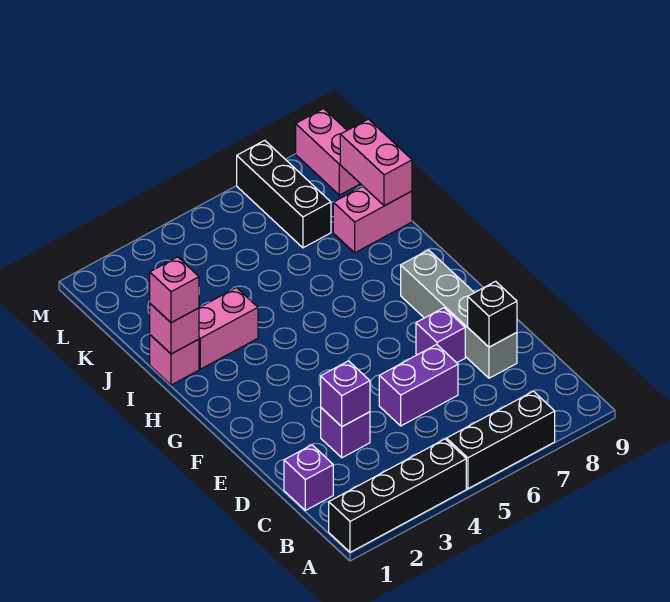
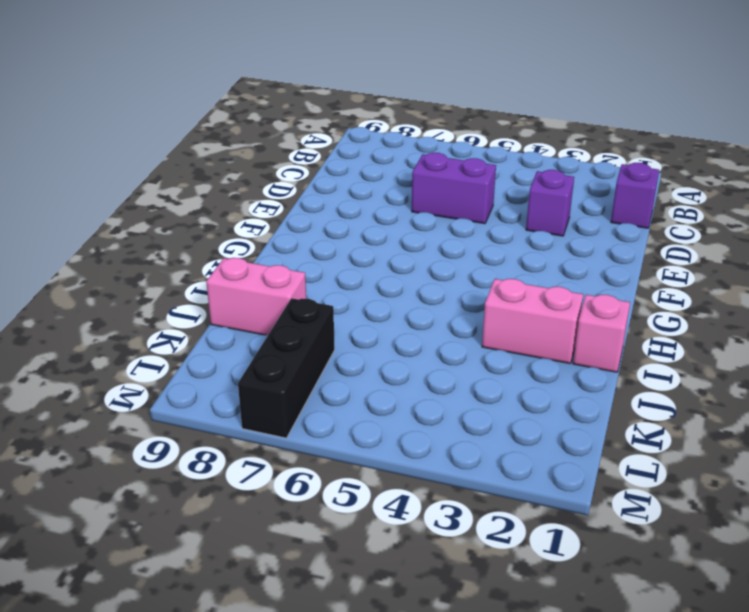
none -> black brick A1:A4 level 1
none -> black brick A5:A7 level 1
none -> grey brick D8:G8 level 1

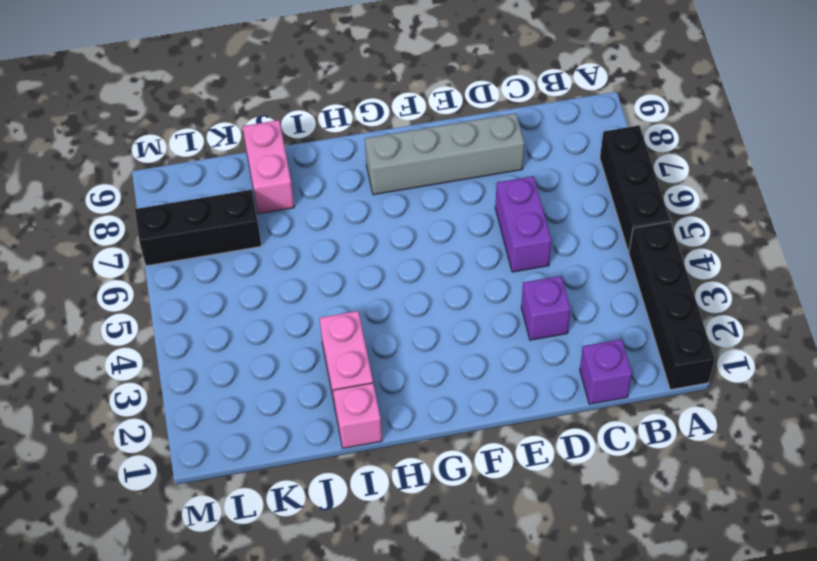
none -> purple brick E7 level 1
none -> pink brick L9:M9 level 1
none -> purple brick D3 level 2

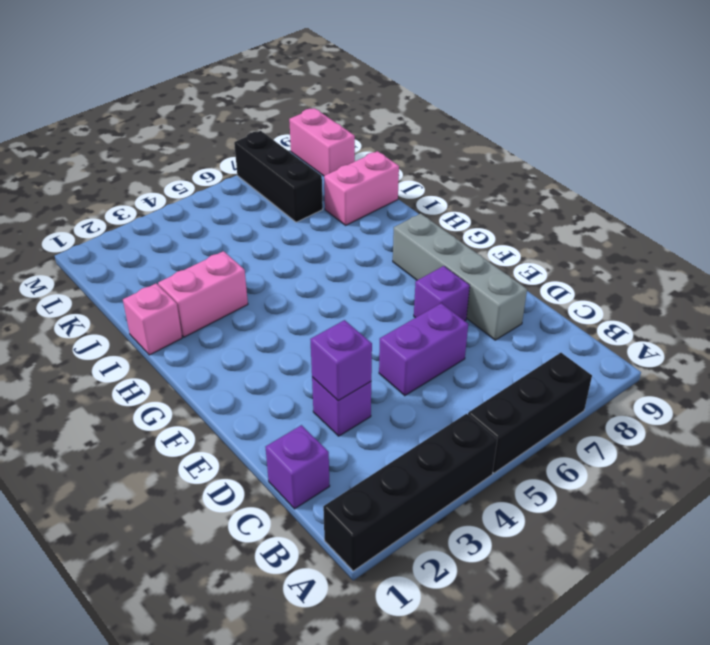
none -> black brick D8 level 2
none -> pink brick I1 level 2
none -> pink brick J9:K9 level 2

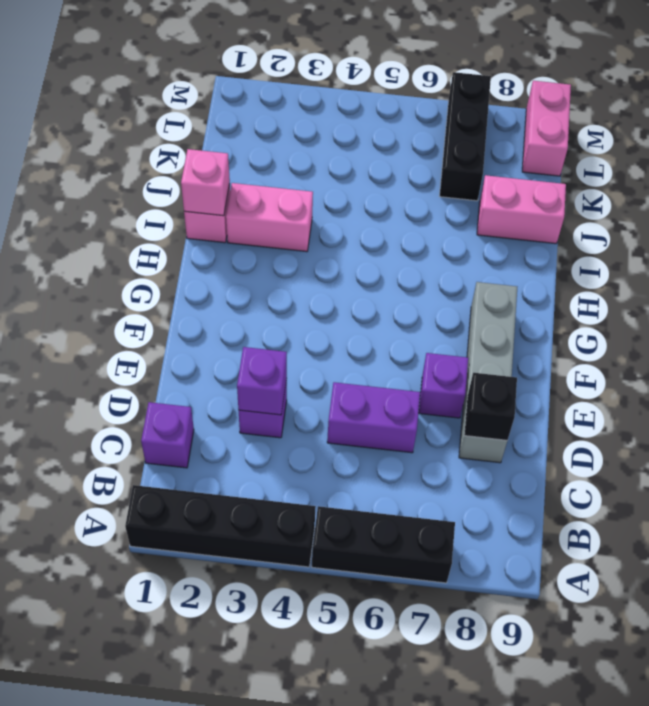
none -> pink brick J9:K9 level 2
none -> pink brick I1 level 3

